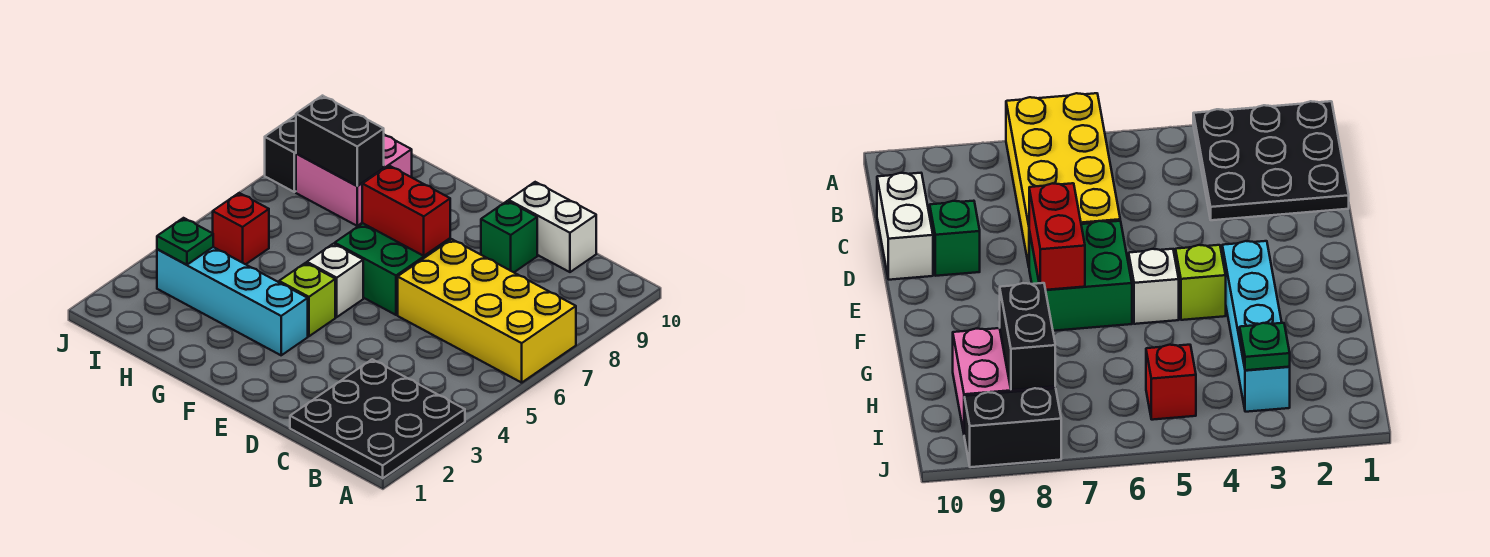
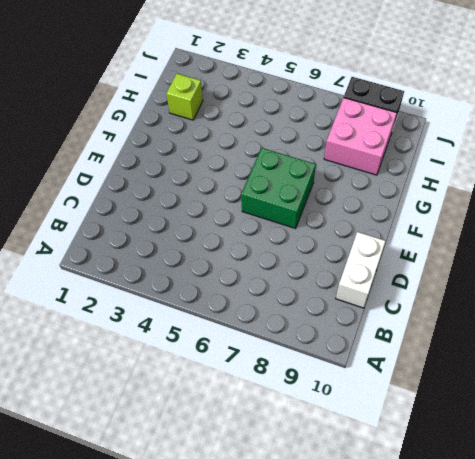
lime brick H2 level 1 -> lime brick F4 level 1
none -> black plate A1:C3 level 1
none -> yellow brick A6:D7 level 1
none -> green brick D9 level 1

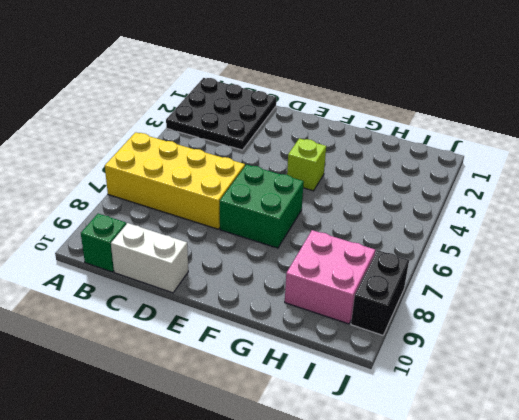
green brick B10 level 1 -> green brick D9 level 1
none -> cyan brick F3:I3 level 1
none -> white brick F5 level 1
none -> red brick I5 level 1

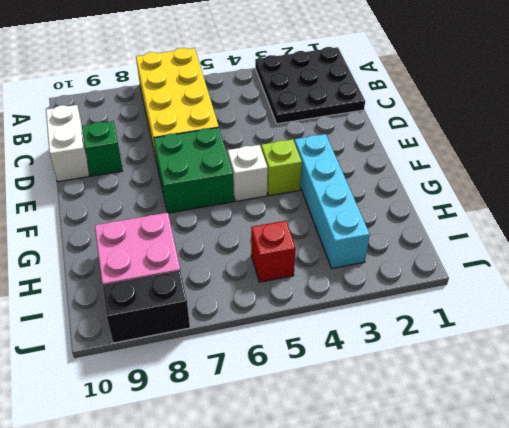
none -> red brick E7:F7 level 2
none -> black brick H8:I8 level 2
none -> green plate I3 level 2

